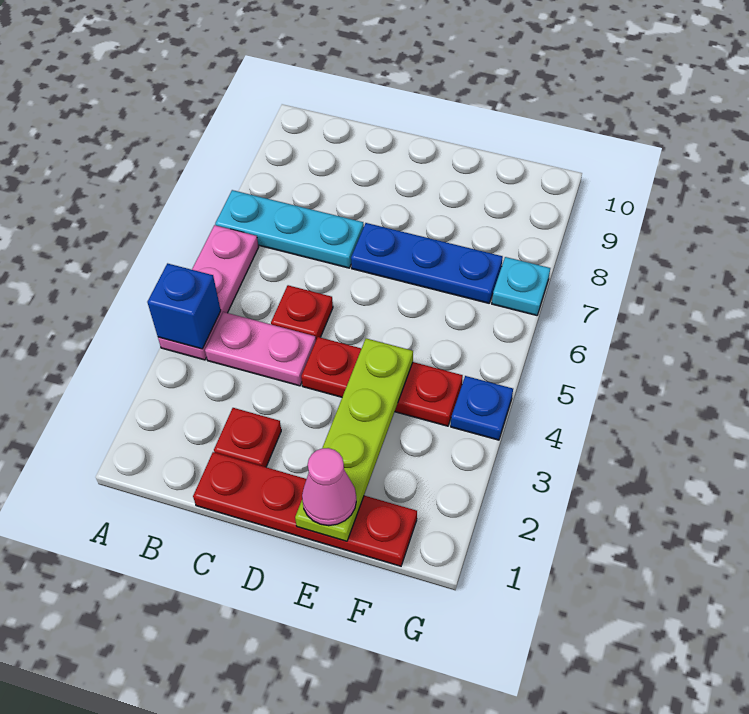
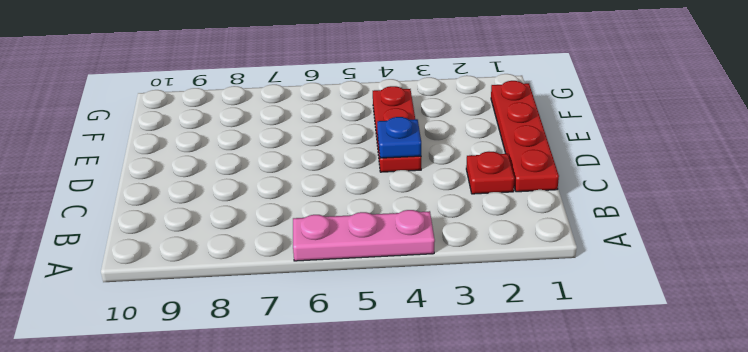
blue plate D4 level 2 -> blue plate G4 level 1
none -> cyan plate A7:C7 level 1
none -> pink plate B4:C4 level 1
none -> red plate C5 level 1

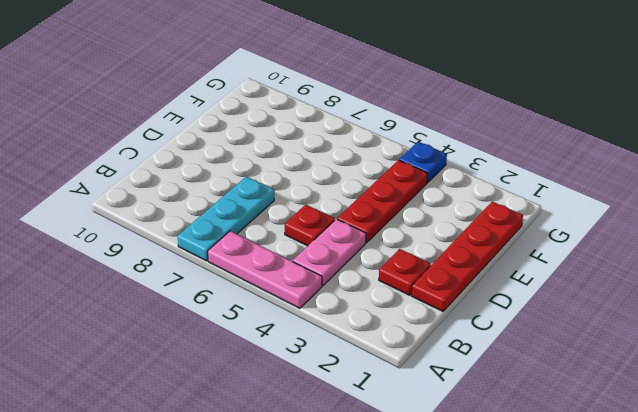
none -> blue plate D7:F7 level 1
none -> cyan plate G7 level 1
none -> blue brick A4 level 2

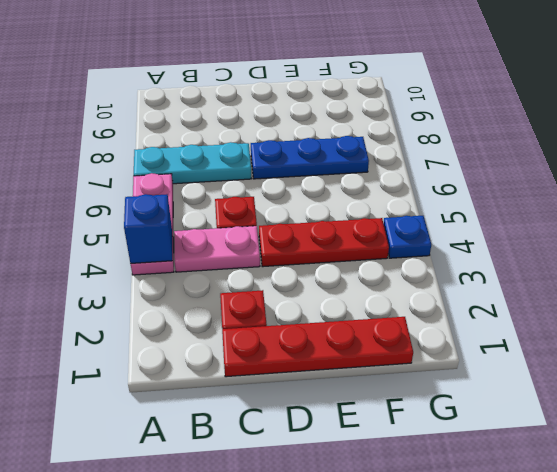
none -> cyan plate G7 level 1
none -> lime plate E1:E4 level 2
none -> pink cone E1 level 3

